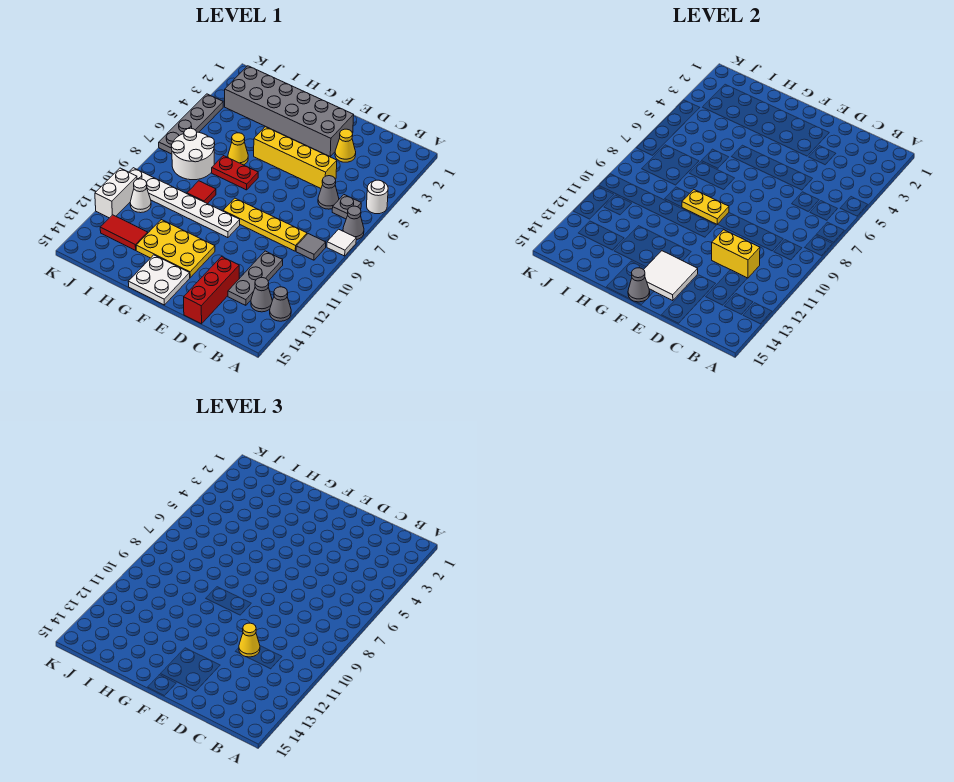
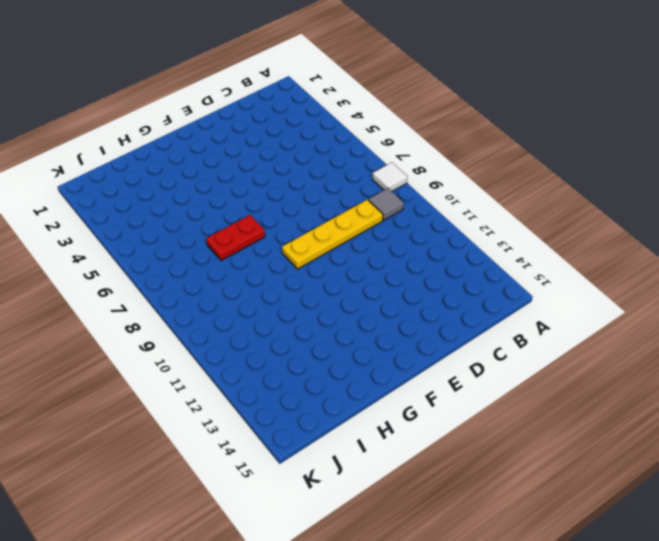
none -> white round brick A5 level 1
none -> grey cone A7 level 1
none -> grey cone A13 level 1
none -> grey plate B6 level 1

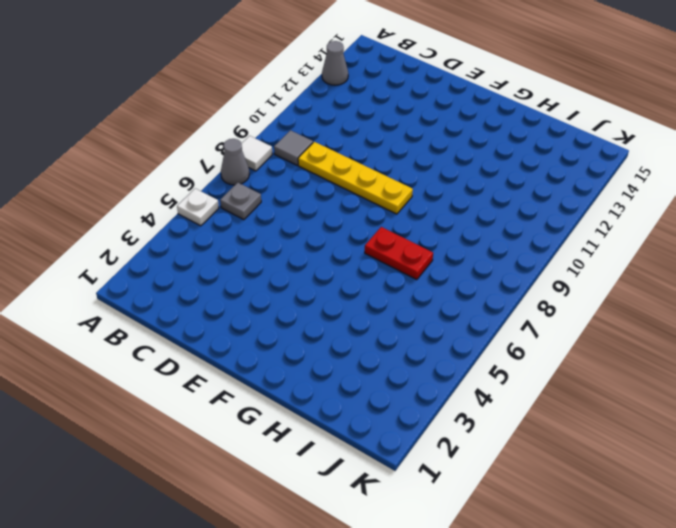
white plate A5 level 1 -> white round brick A5 level 1
none -> grey cone B13 level 1
none -> grey cone C6 level 1
none -> grey plate C11:C13 level 1
none -> yellow cone D3 level 1

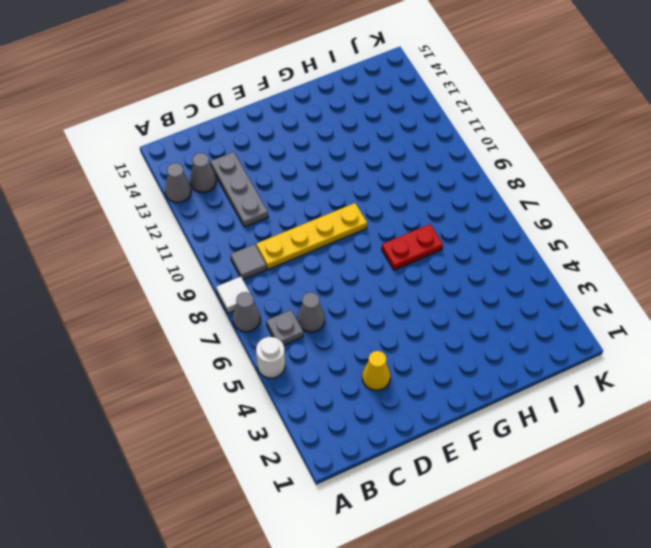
none -> yellow brick D5:G5 level 1
none -> red brick D13:D15 level 1
none -> grey brick E2:J3 level 1
none -> white plate F10:K10 level 1

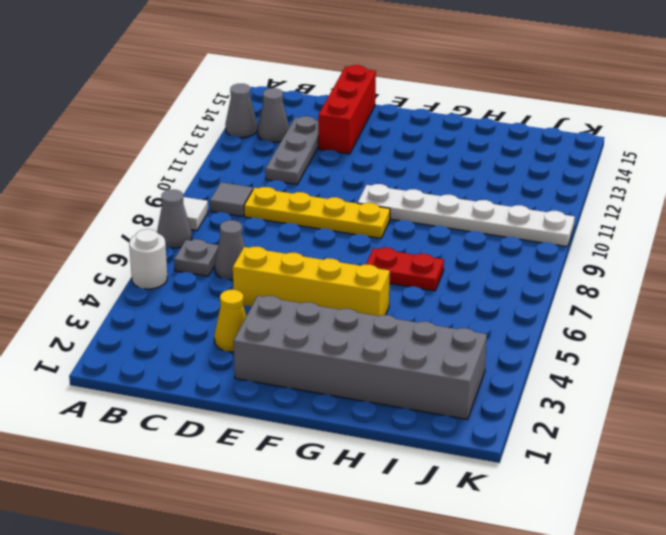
none -> yellow plate F12:H13 level 1
none -> white plate F14:G15 level 1
none -> yellow cone H6 level 1
none -> red tile H9 level 1

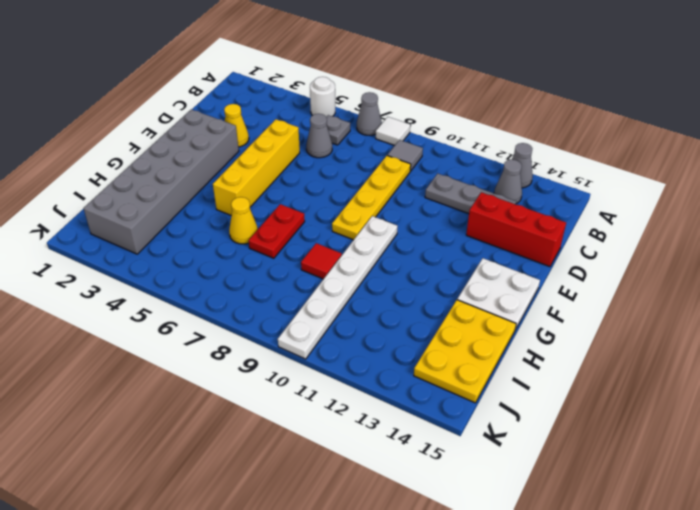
yellow plate H14:J15 level 1 -> yellow plate F12:H13 level 1
none -> white round brick I7:J8 level 1
none -> red tile I13:J13 level 1
none -> white cone J11 level 1
none -> grey plate K4:K7 level 1

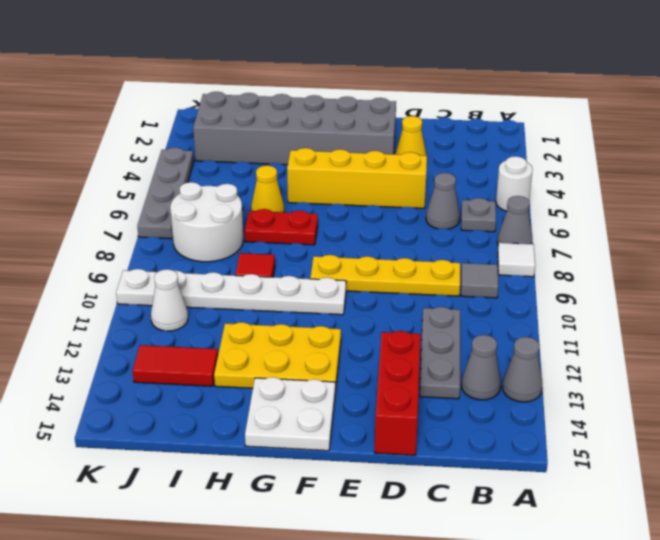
none -> white brick K11:K12 level 1
none -> yellow brick C11:D11 level 2
none -> white tile E13:F14 level 2
none -> yellow plate F9:G9 level 2

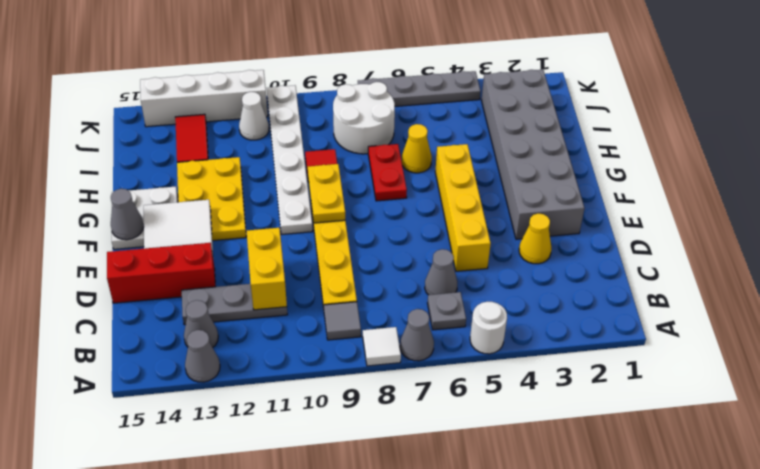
white brick K11:K14 level 1 -> white brick K11:K12 level 1
none -> yellow cone D11 level 3

